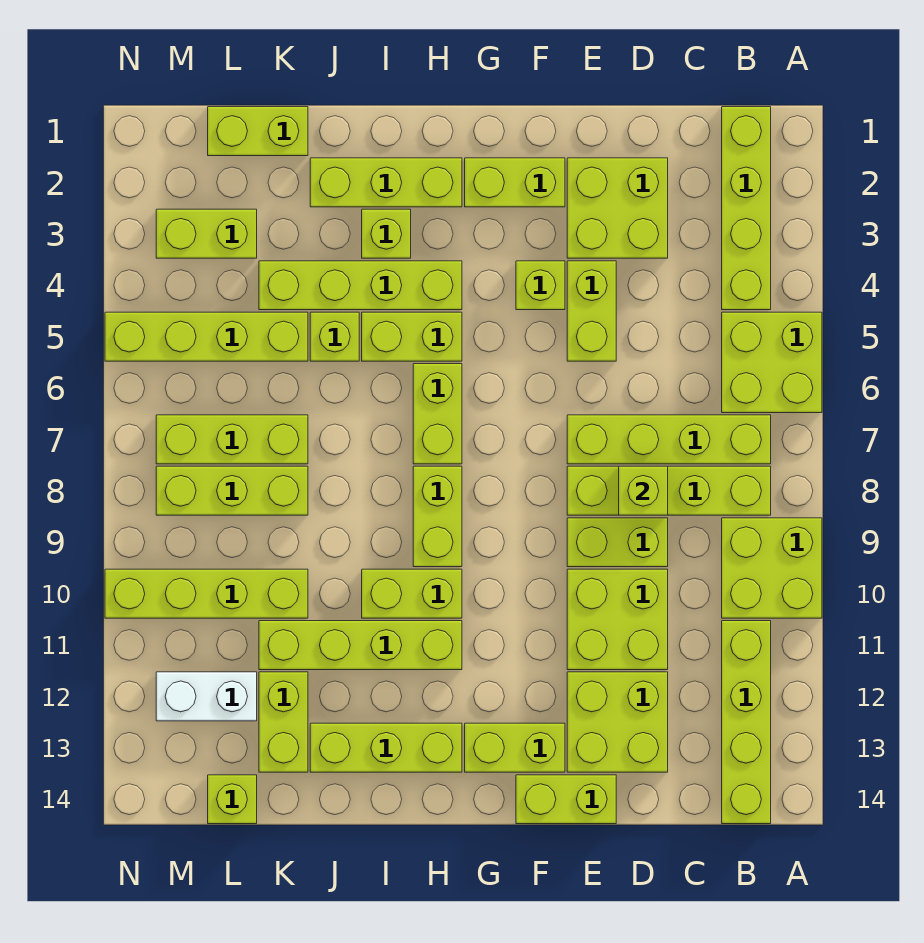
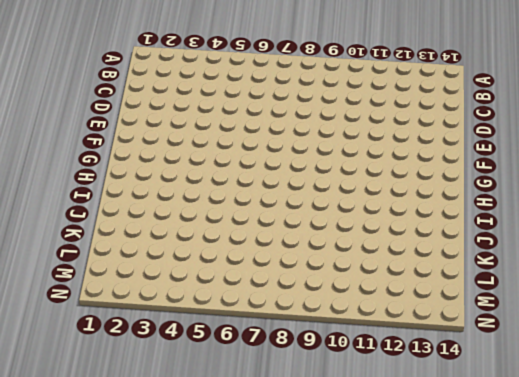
none -> lime brick A5:B6 level 1
none -> lime brick A9:B10 level 1
none -> lime brick B1:B4 level 1
none -> lime brick B7:E7 level 1

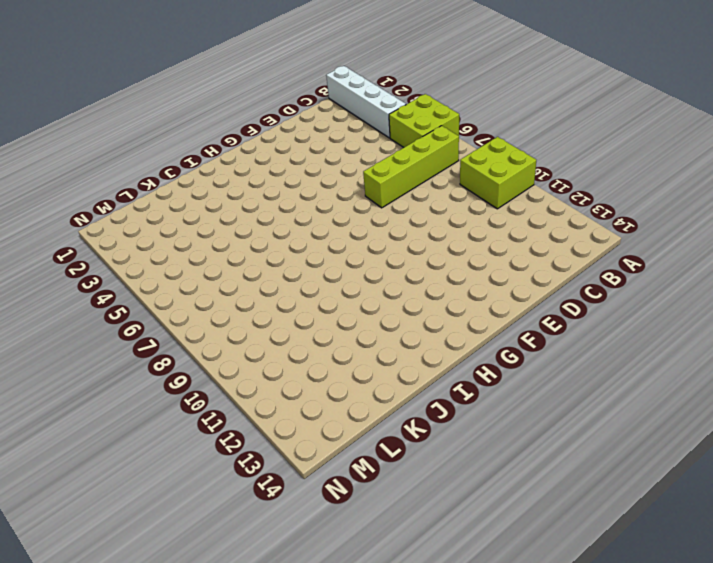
white brick B1:B4 level 1 -> lime brick B1:B4 level 1
none -> lime brick B8:E8 level 1
none -> lime brick B11:B14 level 1
none -> lime brick D2:E3 level 1
none -> lime brick D9:E9 level 1

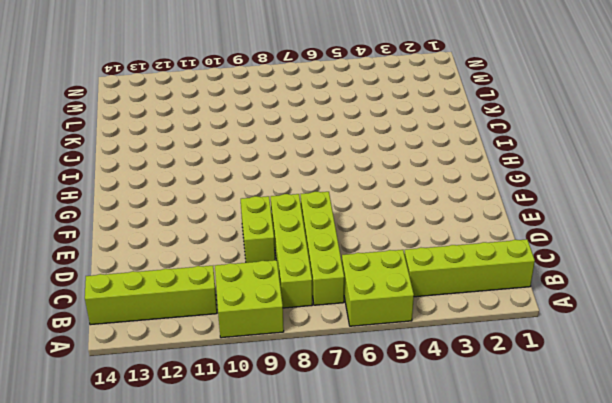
none -> lime brick D2:E3 level 1
none -> lime brick D10:E11 level 1
none -> lime brick D12:E13 level 1
none -> lime brick E4:E5 level 1

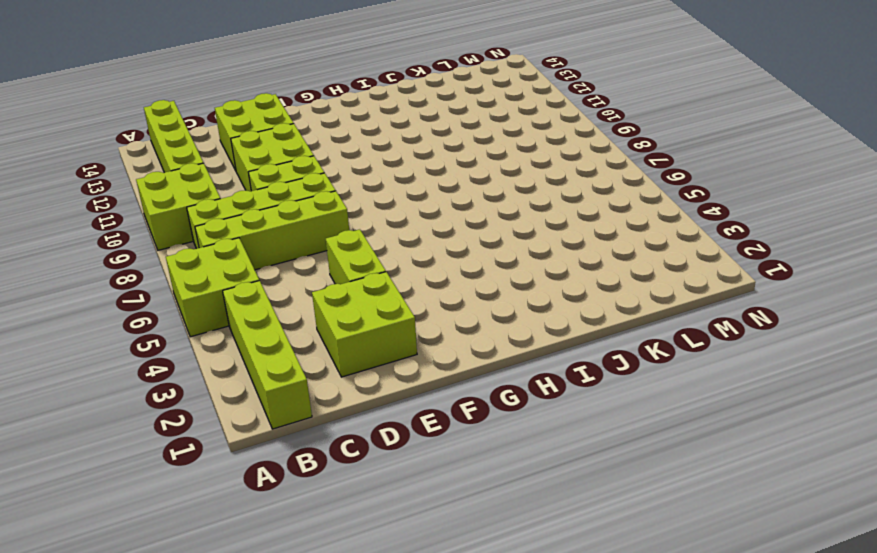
none -> lime brick E14:F14 level 1
none -> lime brick F2:G2 level 1
none -> lime brick F4 level 1
none -> lime brick F13:G13 level 1

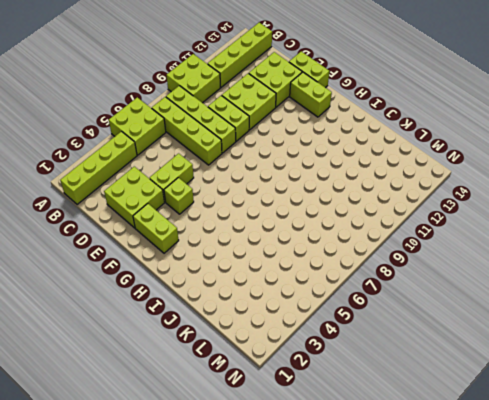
none -> lime brick H2:J2 level 1
none -> lime brick H4:K4 level 1
none -> lime brick H5:I5 level 1
none -> lime brick H6:H7 level 1

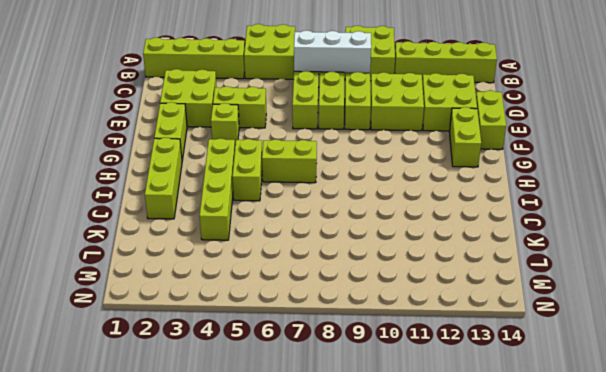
white brick C7:C9 level 2 -> none
none -> lime brick H8:H9 level 1
none -> lime brick H10:I10 level 1
none -> lime brick H11:K11 level 1
none -> lime brick H13:J13 level 1

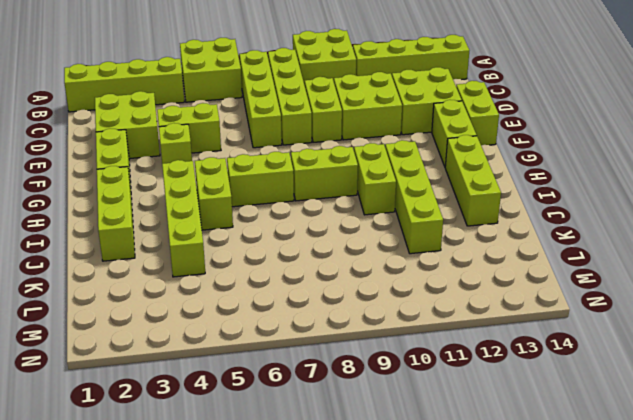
none -> lime brick I3 level 1
none -> lime brick J5 level 1
none -> lime brick K1:L1 level 1
none -> lime brick K5:N5 level 1

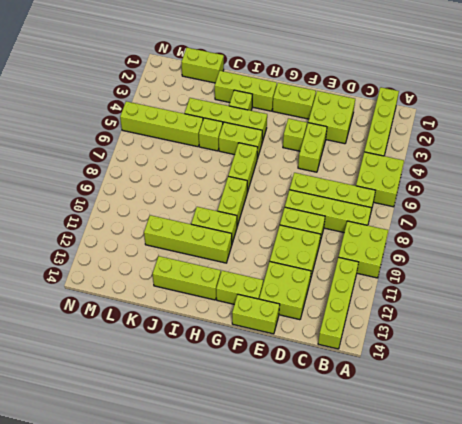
none -> lime brick K7:M7 level 1
none -> lime brick K8:M8 level 1
none -> lime brick K10:N10 level 1
none -> lime brick K12:K13 level 1

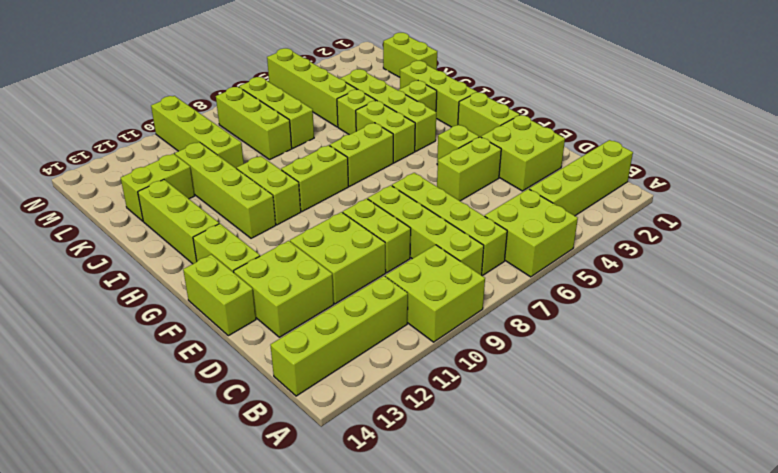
none -> lime brick L3:M3 level 1
none -> white brick L12:M12 level 1
none -> lime brick L14 level 1
none -> lime brick D8 level 2

